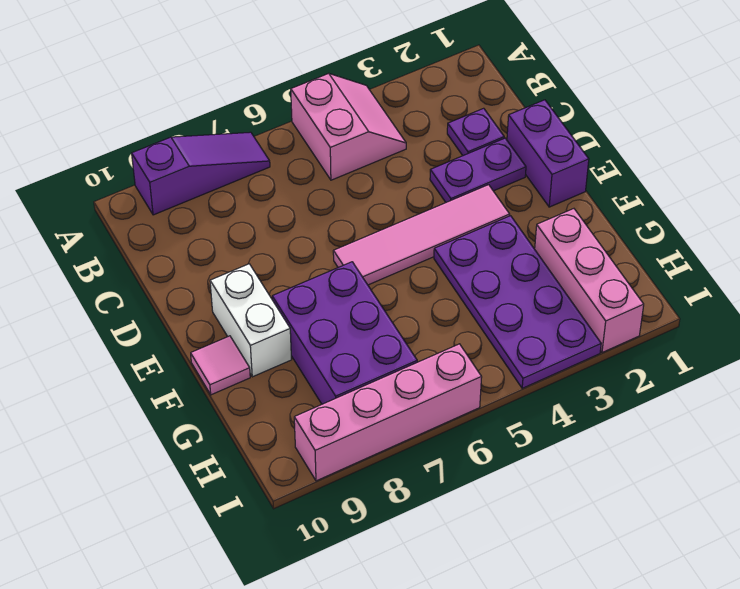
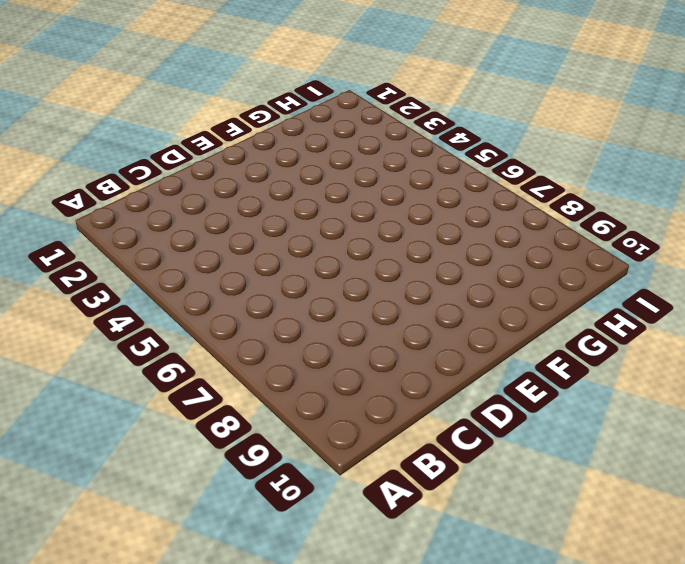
none -> pink slope A4:B5 level 1 top 5
none -> purple slope A7:A9 level 1 top 9
none -> purple plate C2 level 1

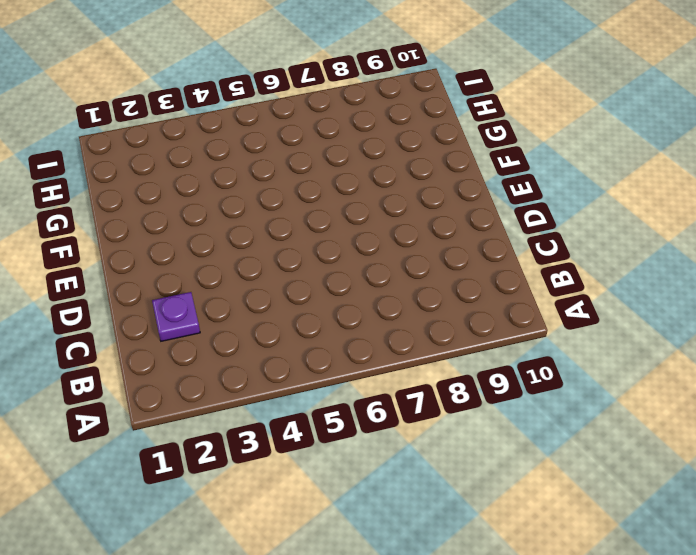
none -> pink slope A4:B5 level 1 top 5
none -> purple slope A7:A9 level 1 top 9
none -> purple brick D1:E1 level 1

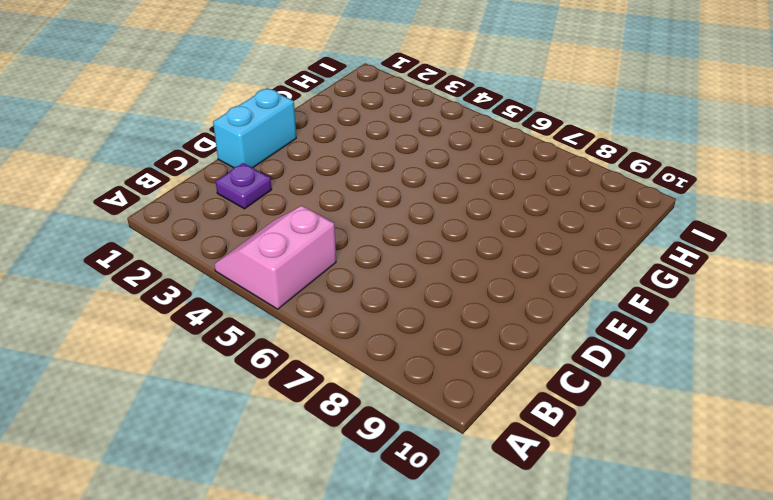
cyan brick D1:E1 level 1 -> purple brick D1:E1 level 1
none -> purple slope A7:A9 level 1 top 9
none -> purple plate D2:D3 level 1
none -> pink tile E3:E6 level 1

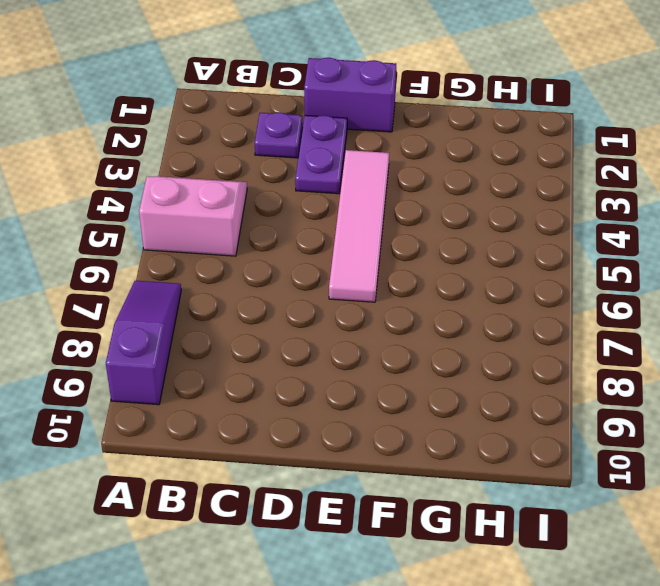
none -> white brick E9:F9 level 1
none -> purple plate F3:I4 level 1
none -> purple brick F7:H8 level 1

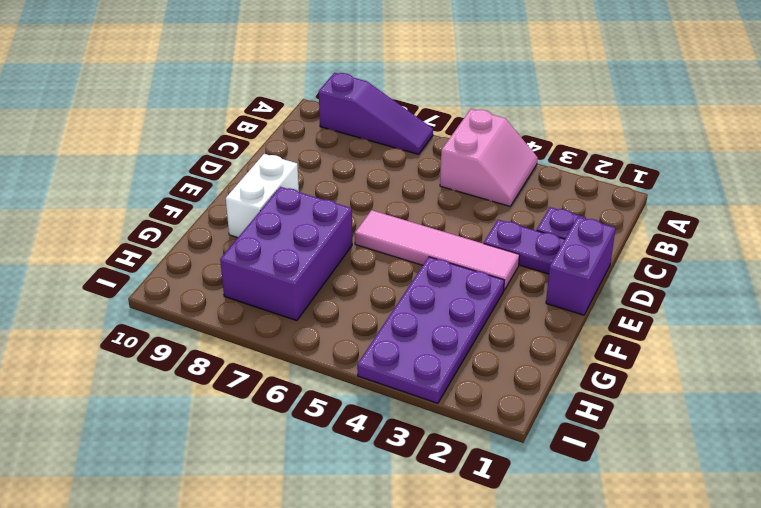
none -> pink tile F10 level 1
none -> pink brick G2:I2 level 1
none -> pink brick I6:I9 level 1

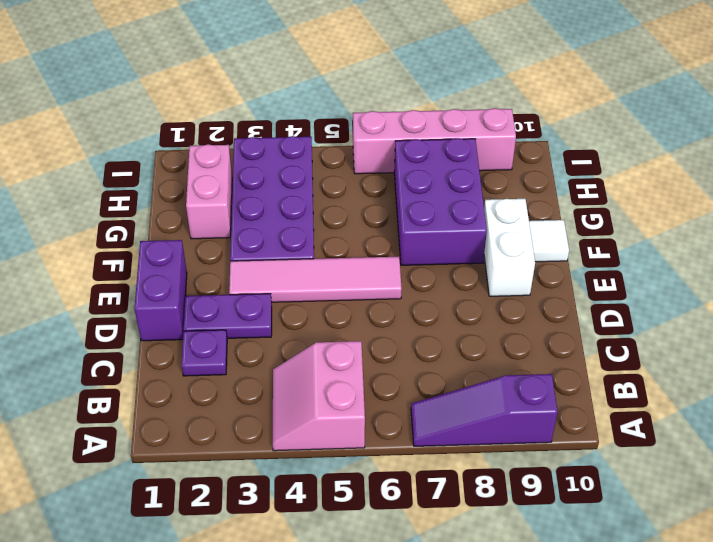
white tile F10 level 1 -> pink tile F10 level 1
pink brick G2:H2 level 1 -> pink brick G2:I2 level 1

